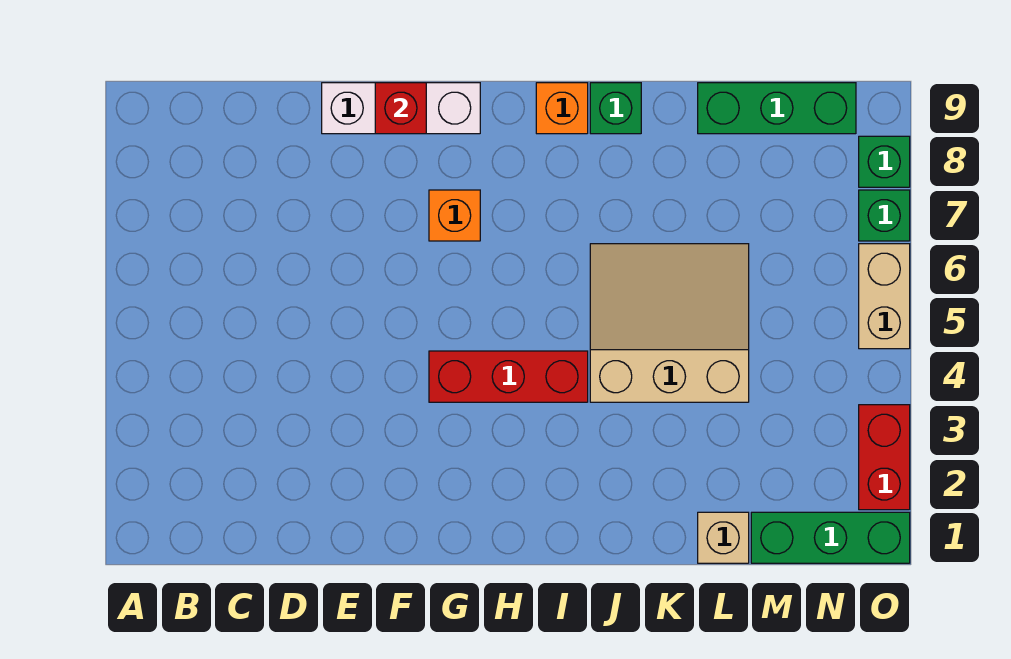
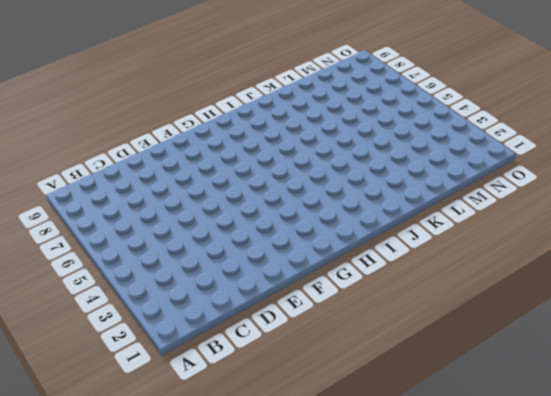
none -> white brick E9:G9 level 1
none -> red brick G4:I4 level 1
none -> orange brick G7 level 1

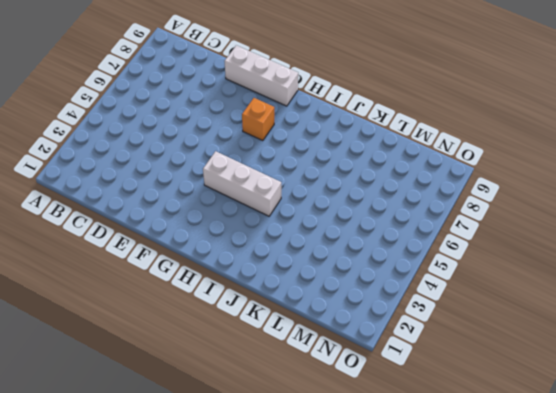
white brick G4:I4 level 1 -> red brick G4:I4 level 1
none -> orange brick I9 level 1
none -> tan slope J4:L6 level 1 top 4
none -> green brick J9 level 1

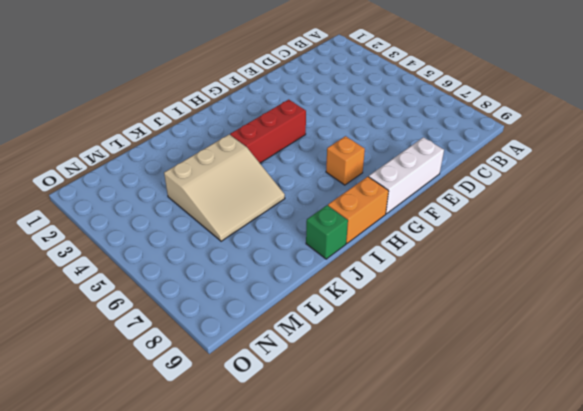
orange brick H9:I9 level 1 -> orange brick I9 level 1
none -> tan brick L1 level 1
none -> green brick L9:N9 level 1
none -> green brick M1:O1 level 1

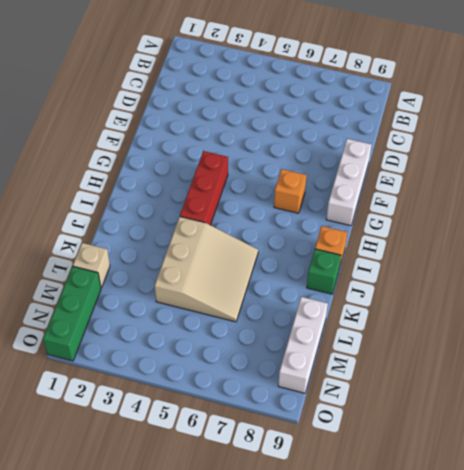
white brick L9:N9 level 1 -> green brick L9:N9 level 1
none -> red brick O2:O3 level 1
none -> tan brick O5:O6 level 1
none -> green brick O7 level 1

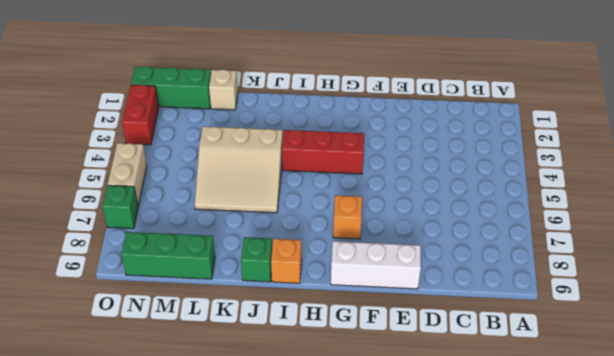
none -> green brick O8 level 1
none -> red brick F9 level 2

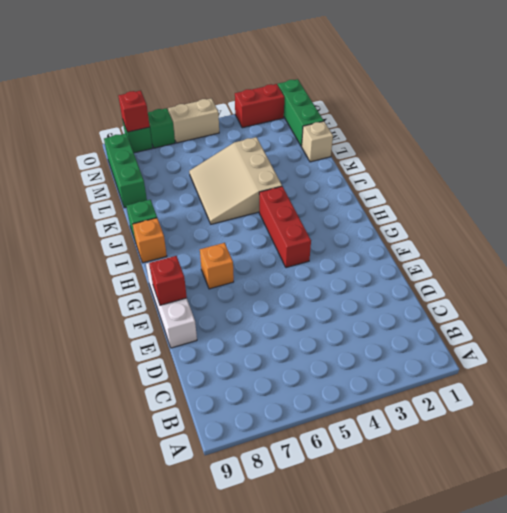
red brick O8 level 2 -> none

